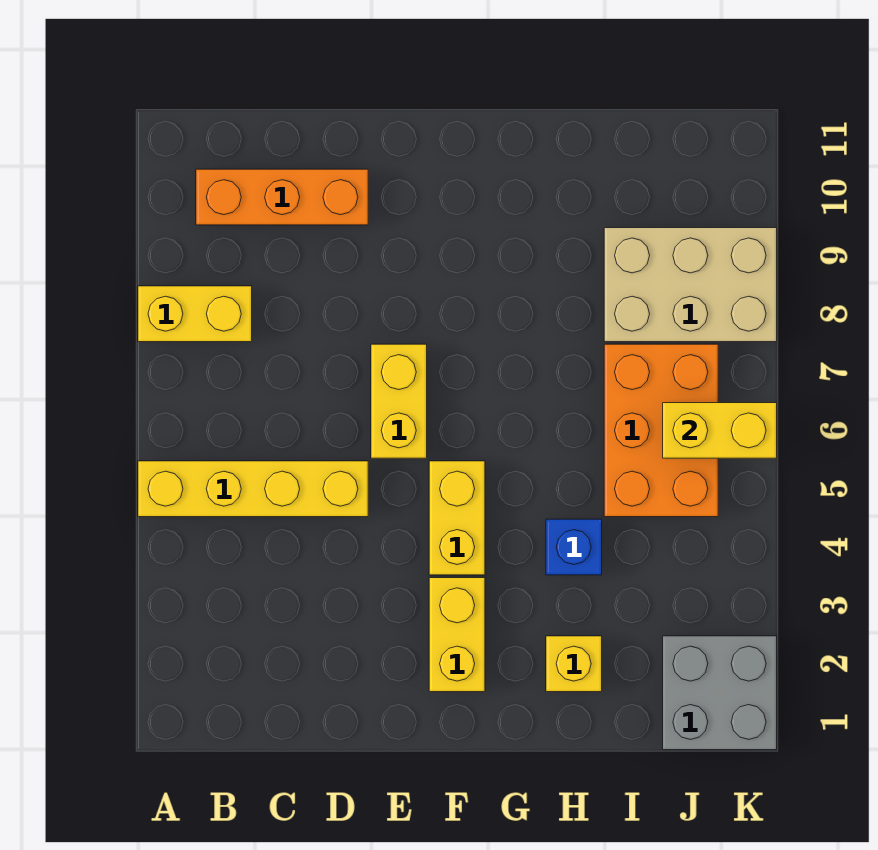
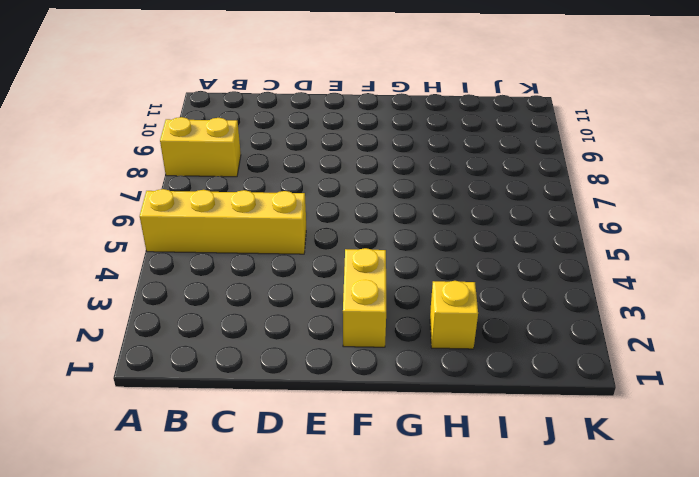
none -> orange brick B10:D10 level 1
none -> yellow brick E6:E7 level 1
none -> yellow brick F4:F5 level 1

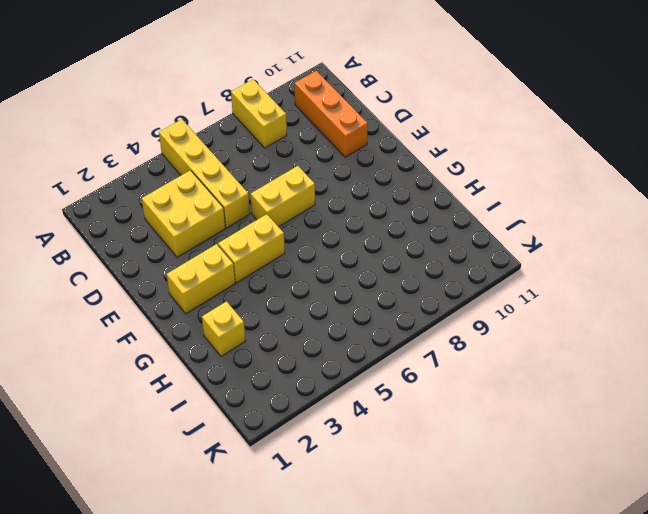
yellow brick C3:D4 level 1 -> none
none -> blue brick H4 level 1
none -> orange brick I5:J7 level 1
none -> tan brick I8:K9 level 1

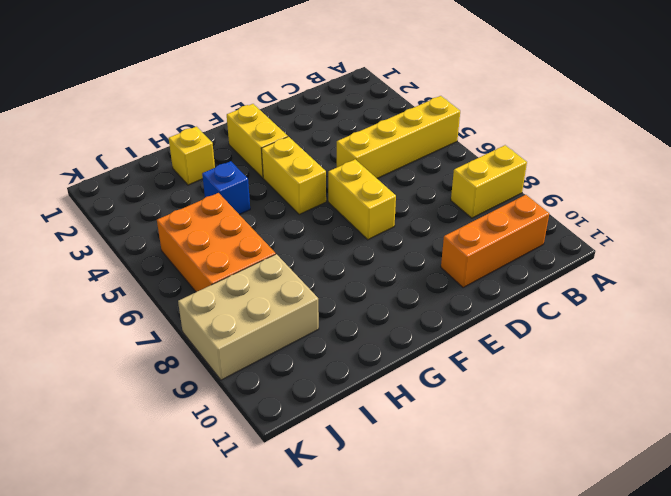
none -> grey brick J1:K2 level 1
none -> yellow brick J6:K6 level 2

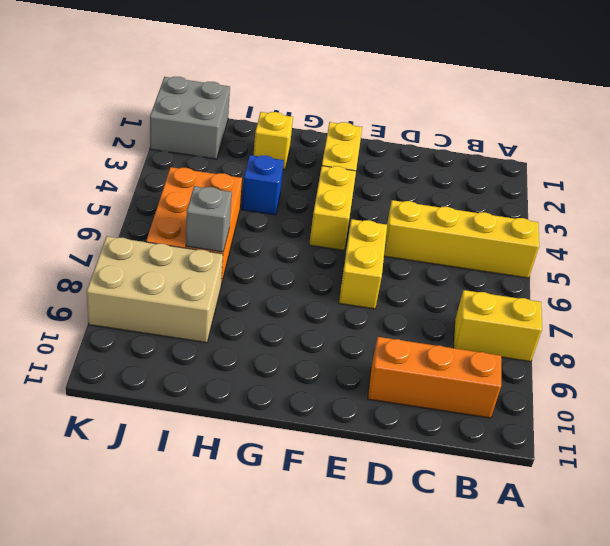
grey brick I7 level 2 -> none
none -> yellow brick J6:K6 level 2

